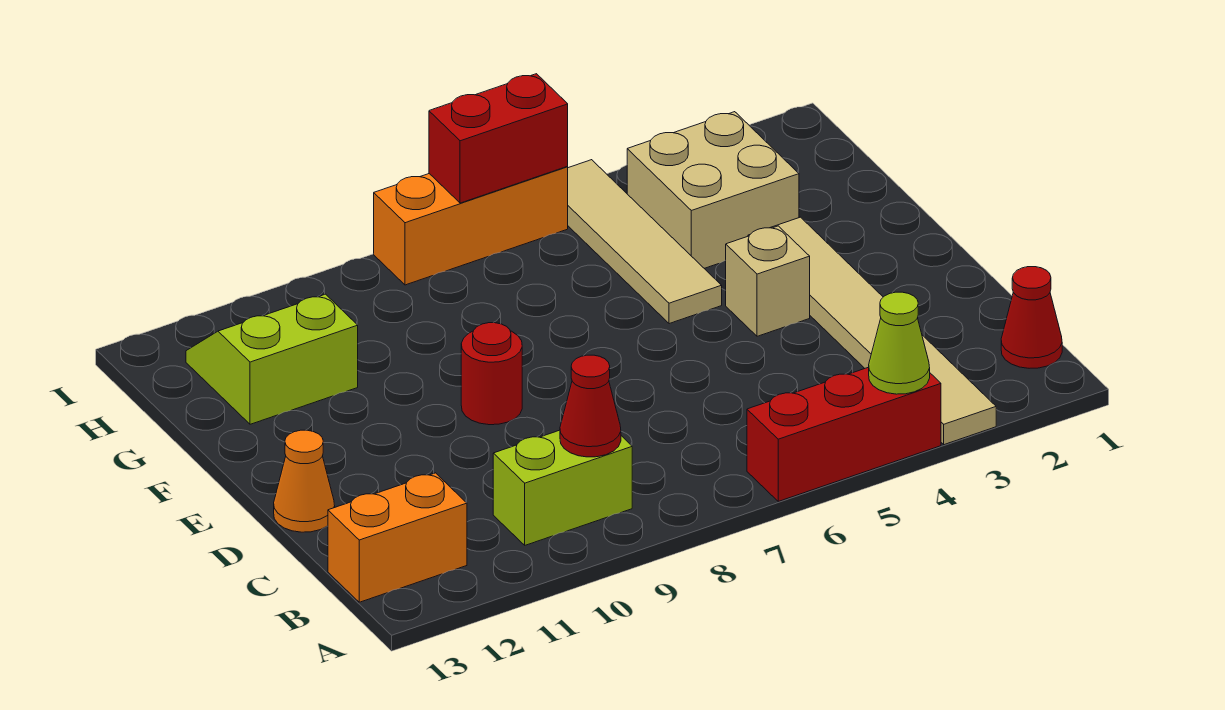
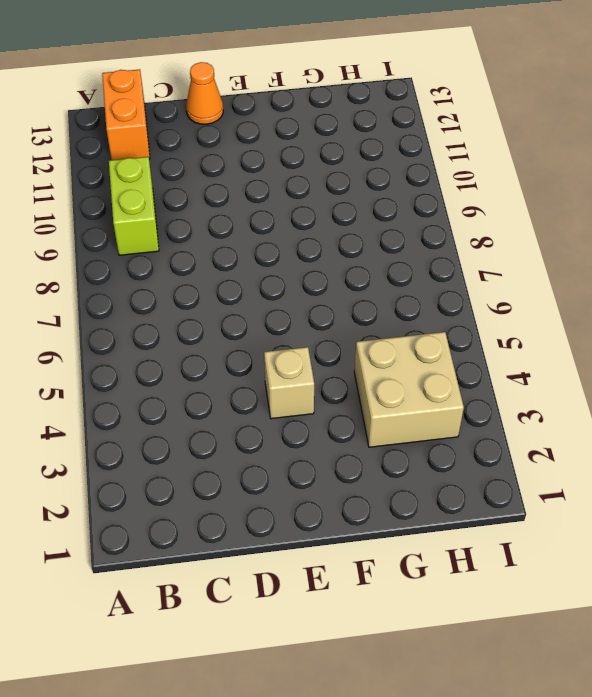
none -> tan tile A3:F3 level 1
none -> red brick A4:A6 level 1
none -> red cone B1 level 1

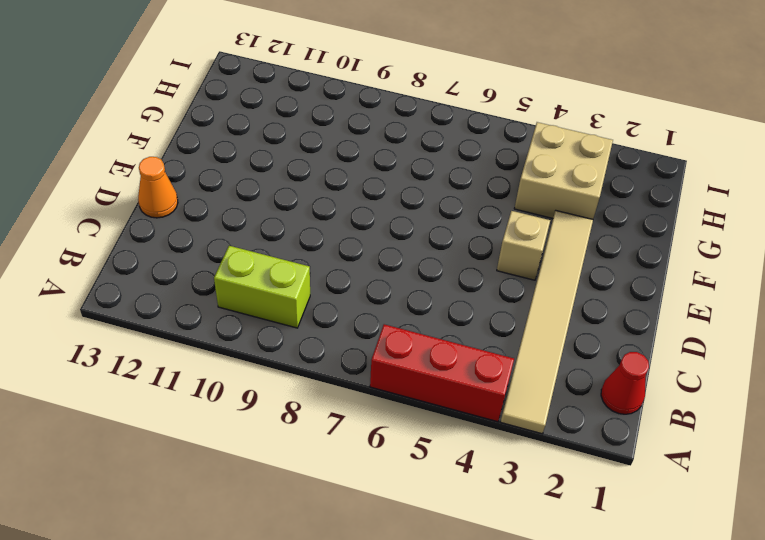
none -> orange brick B12:B13 level 1
none -> red round brick E9 level 1
none -> tan tile F5:I5 level 1

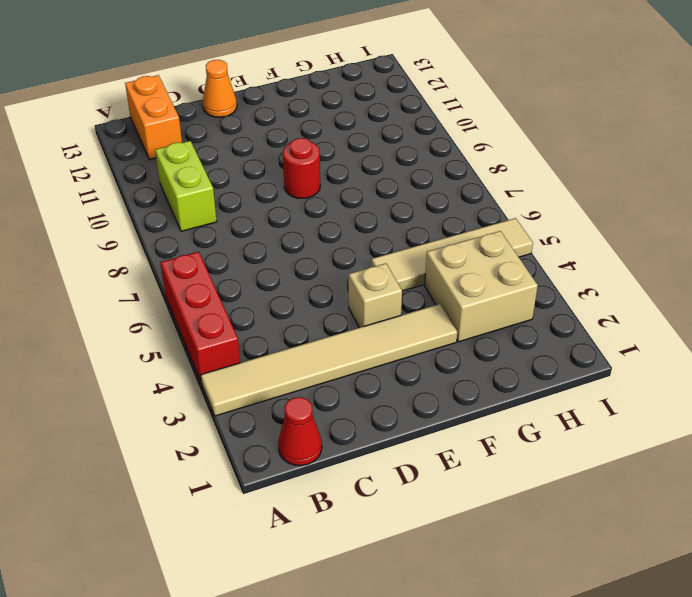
none -> lime slope G11:H12 level 1 top G
none -> orange brick I6:I8 level 1
none -> lime cone A4 level 2

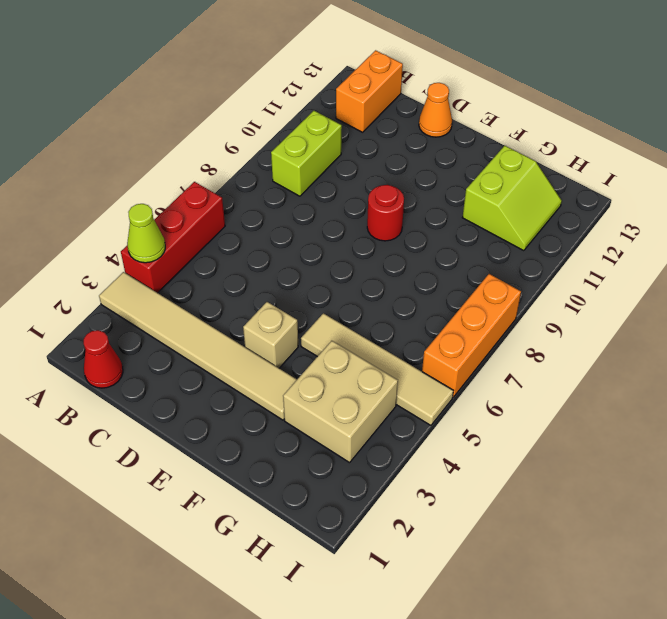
none -> red cone B9 level 2
none -> red brick I6:I7 level 2

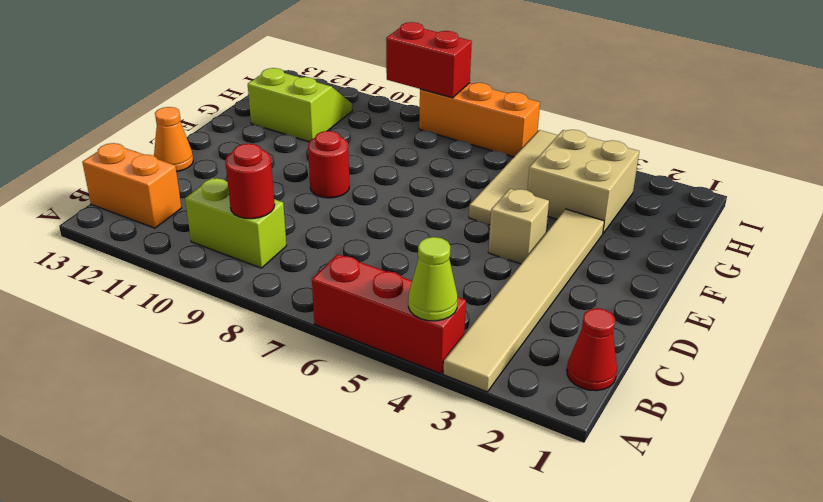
red round brick B9 level 2 -> red cone B9 level 2
red brick I8:I9 level 2 -> red brick I6:I7 level 2

